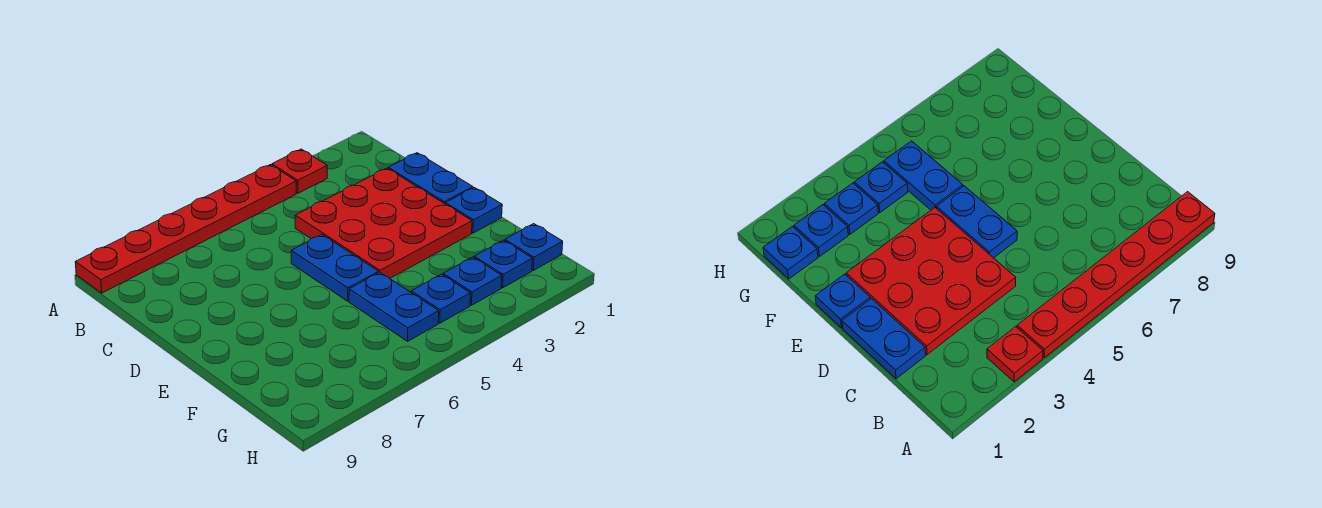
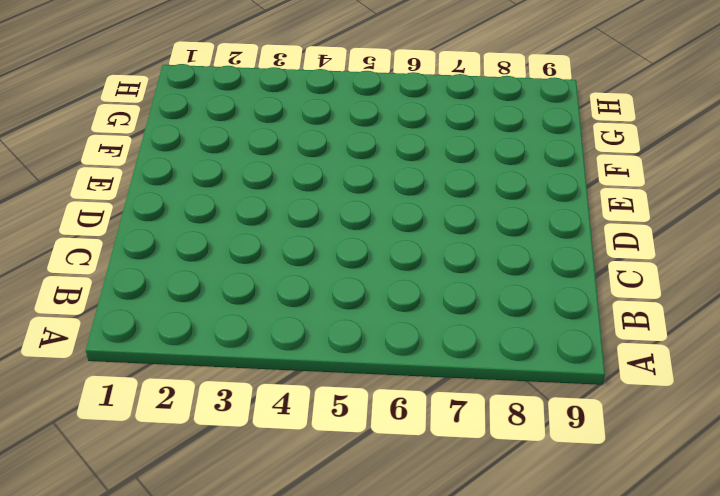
none -> red plate A3 level 1
none -> red plate A4:A9 level 1

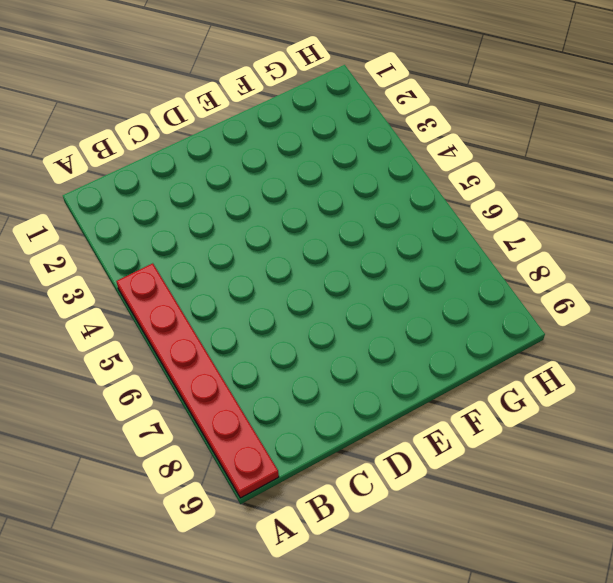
none -> red plate A3 level 1
none -> blue plate C1:D1 level 1

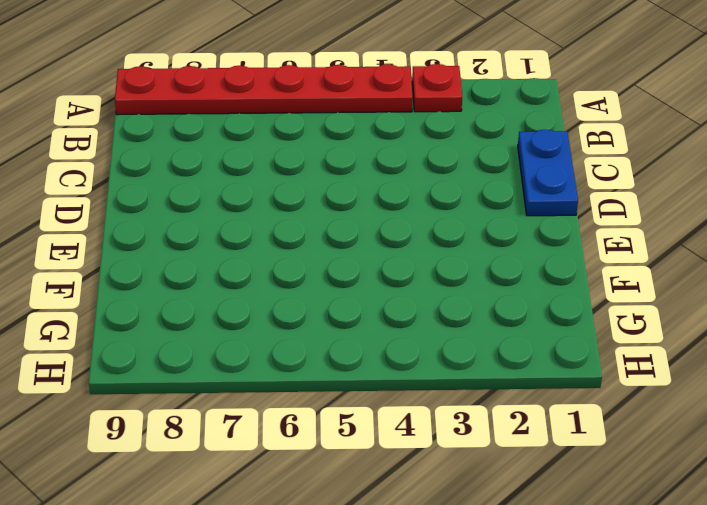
none -> red plate C2:E4 level 1
none -> blue plate D5:E5 level 1

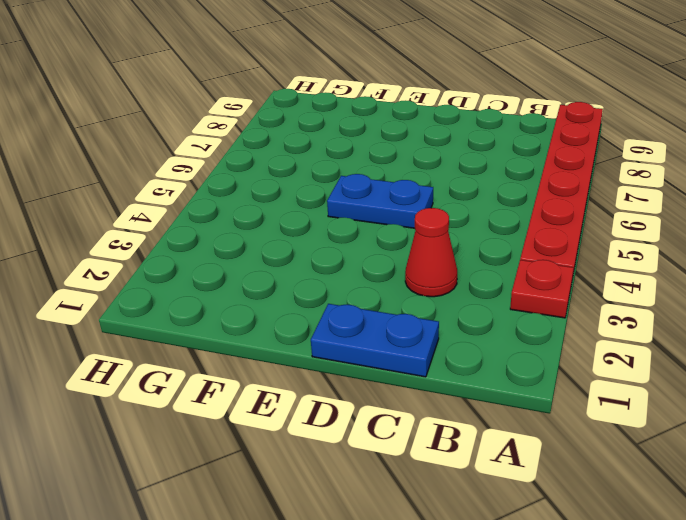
red cone C3 level 1 -> red plate C2:E4 level 1
none -> blue plate E1 level 1
none -> blue plate F5:G5 level 1

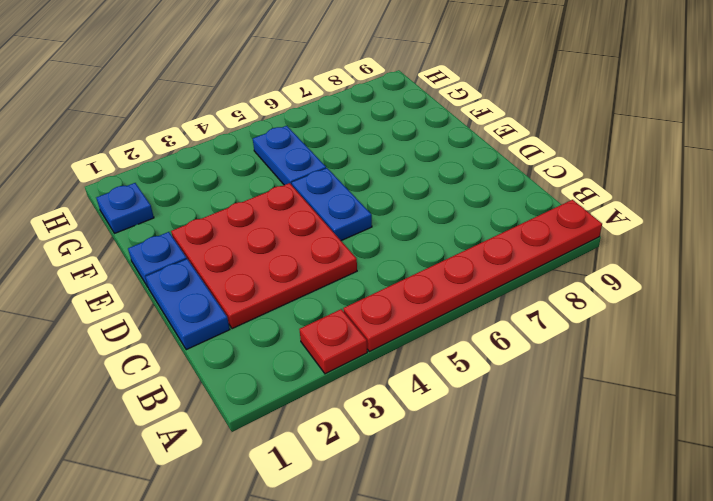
none -> blue plate G2 level 1
none -> blue plate G3 level 1

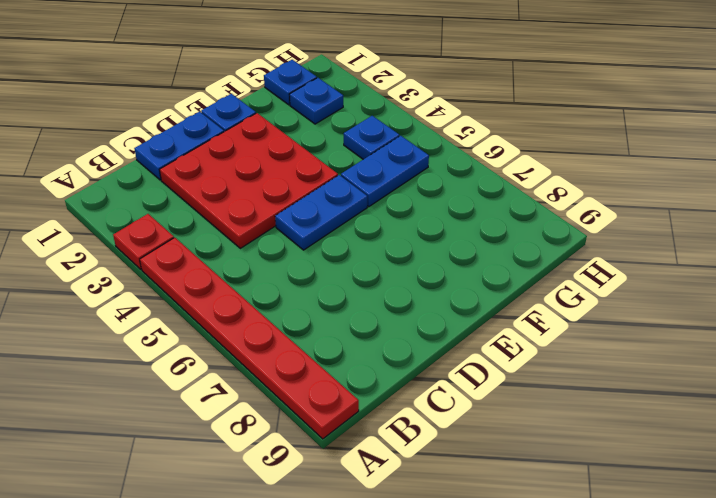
none -> blue plate G3 level 1

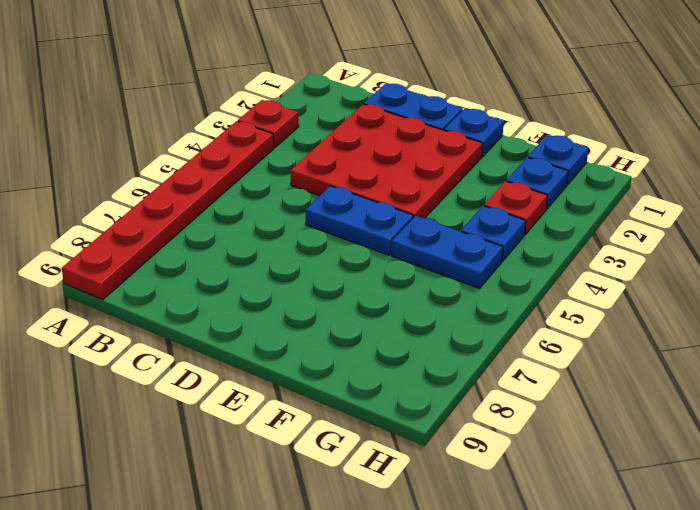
red plate G3 level 1 -> blue plate G3 level 1

